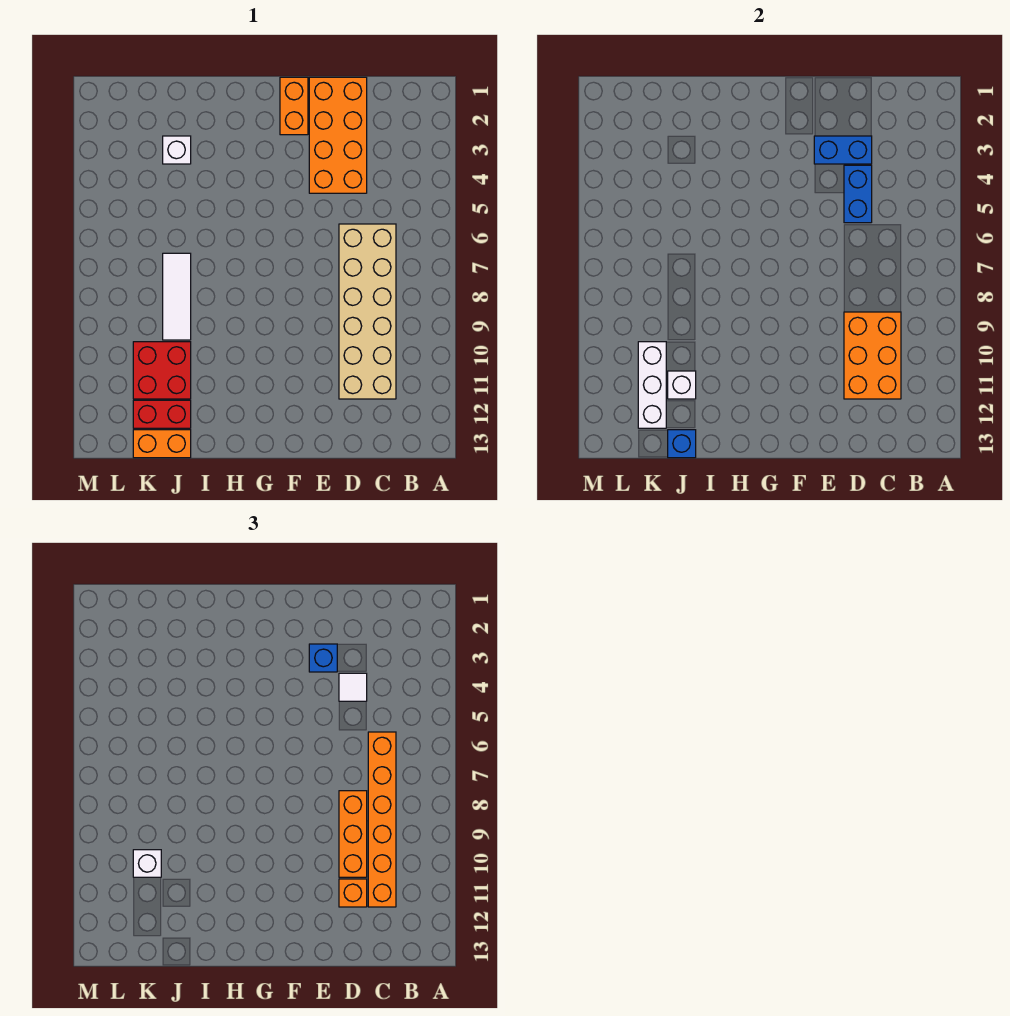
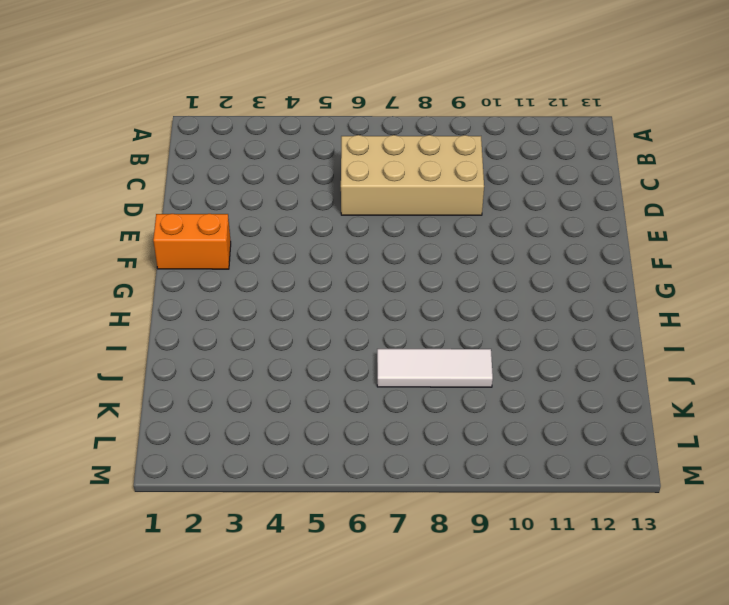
tan brick C6:D9 level 1 -> tan brick C6:D11 level 1
none -> orange brick D1:E4 level 1
none -> white brick J3 level 1
none -> red brick J10:K11 level 1

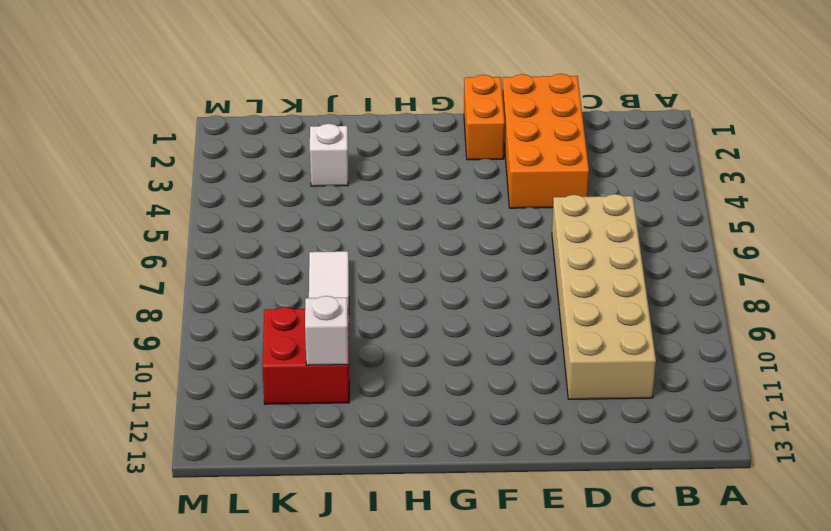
none -> red brick J12:K12 level 1
none -> orange brick J13:K13 level 1
none -> orange brick C9:D11 level 2

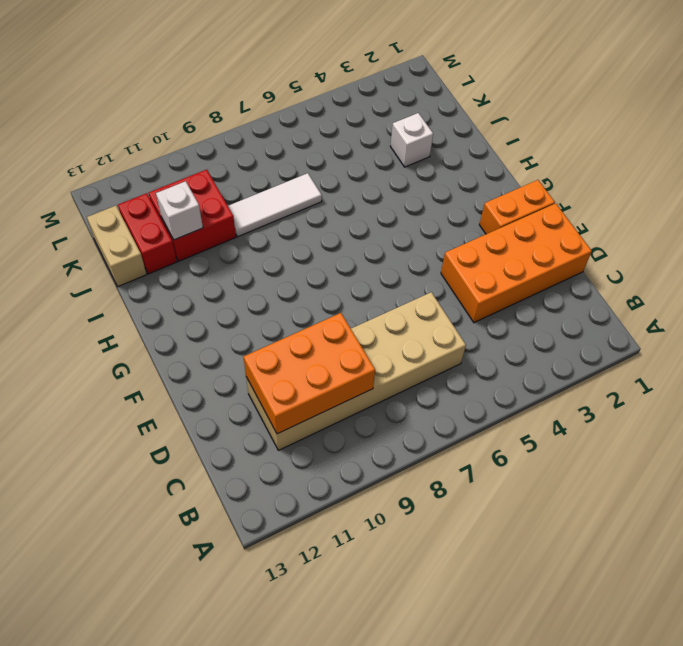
tan brick J13:K13 level 1 -> orange brick J13:K13 level 1
none -> blue brick D3:E3 level 2
none -> blue brick D4:D5 level 2
none -> blue brick J13 level 2

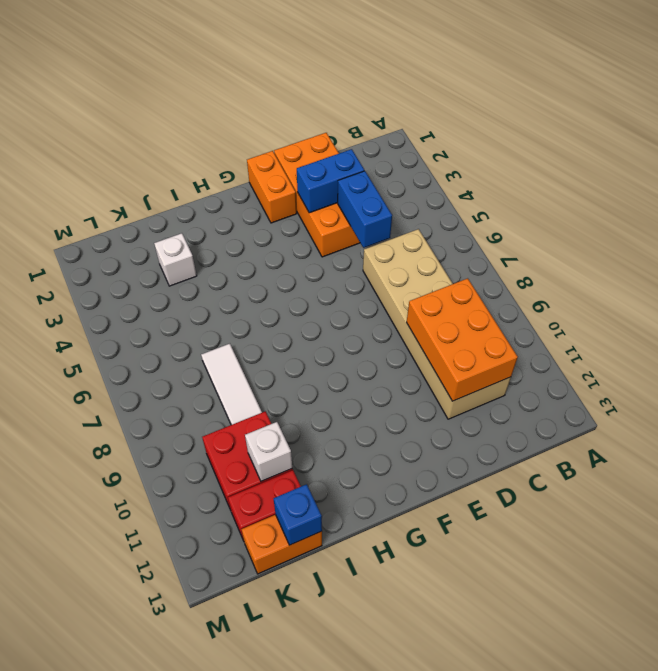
none -> white brick K10:K12 level 2
none -> orange brick C6:C11 level 3
none -> white tile D4 level 3

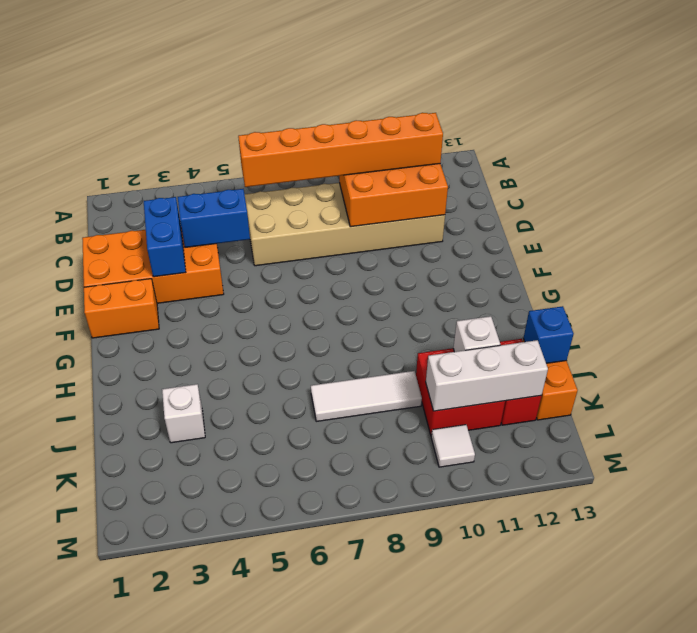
white tile L10 level 1 -> white tile D4 level 3
none -> orange brick D8:D10 level 3
none -> orange brick D11 level 3
none -> blue brick E3 level 3

